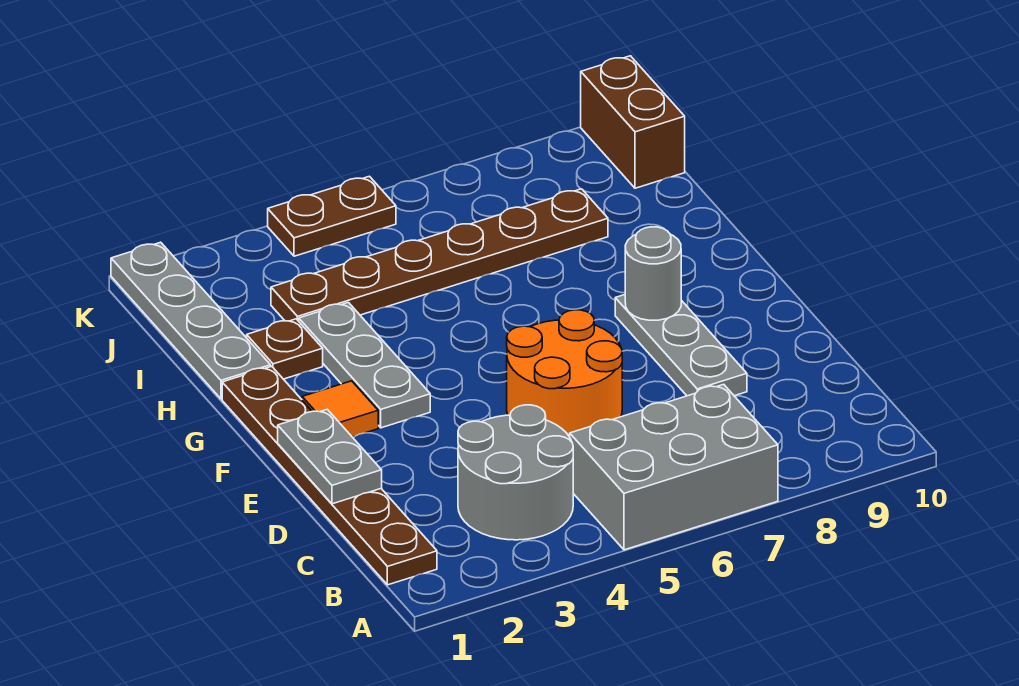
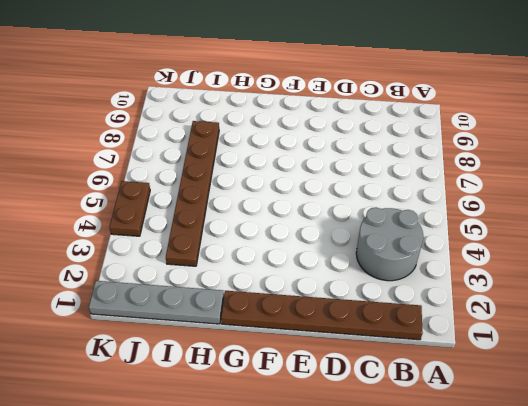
none -> grey brick A5:B7 level 1
none -> orange round brick D5:E6 level 1
none -> grey plate D8:F8 level 1

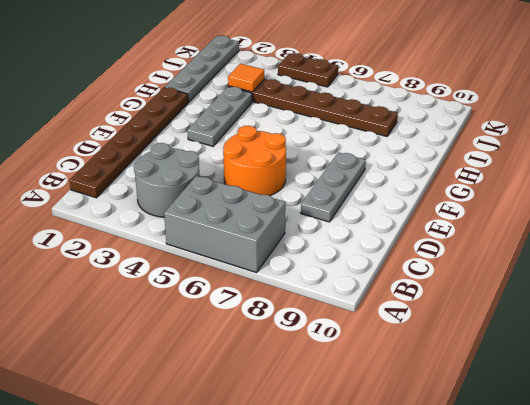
orange tile I3 level 2 -> orange tile F2 level 1
none -> brown plate H2 level 1
none -> brown brick J10:K10 level 1
none -> grey plate D1:E1 level 2

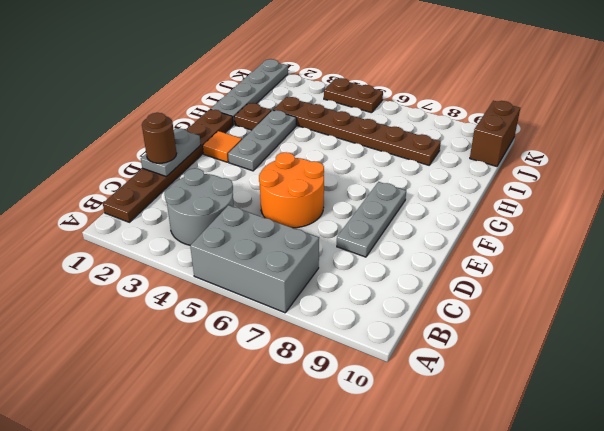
brown round brick D1 level 3 -> none
none -> grey round brick F8 level 2

